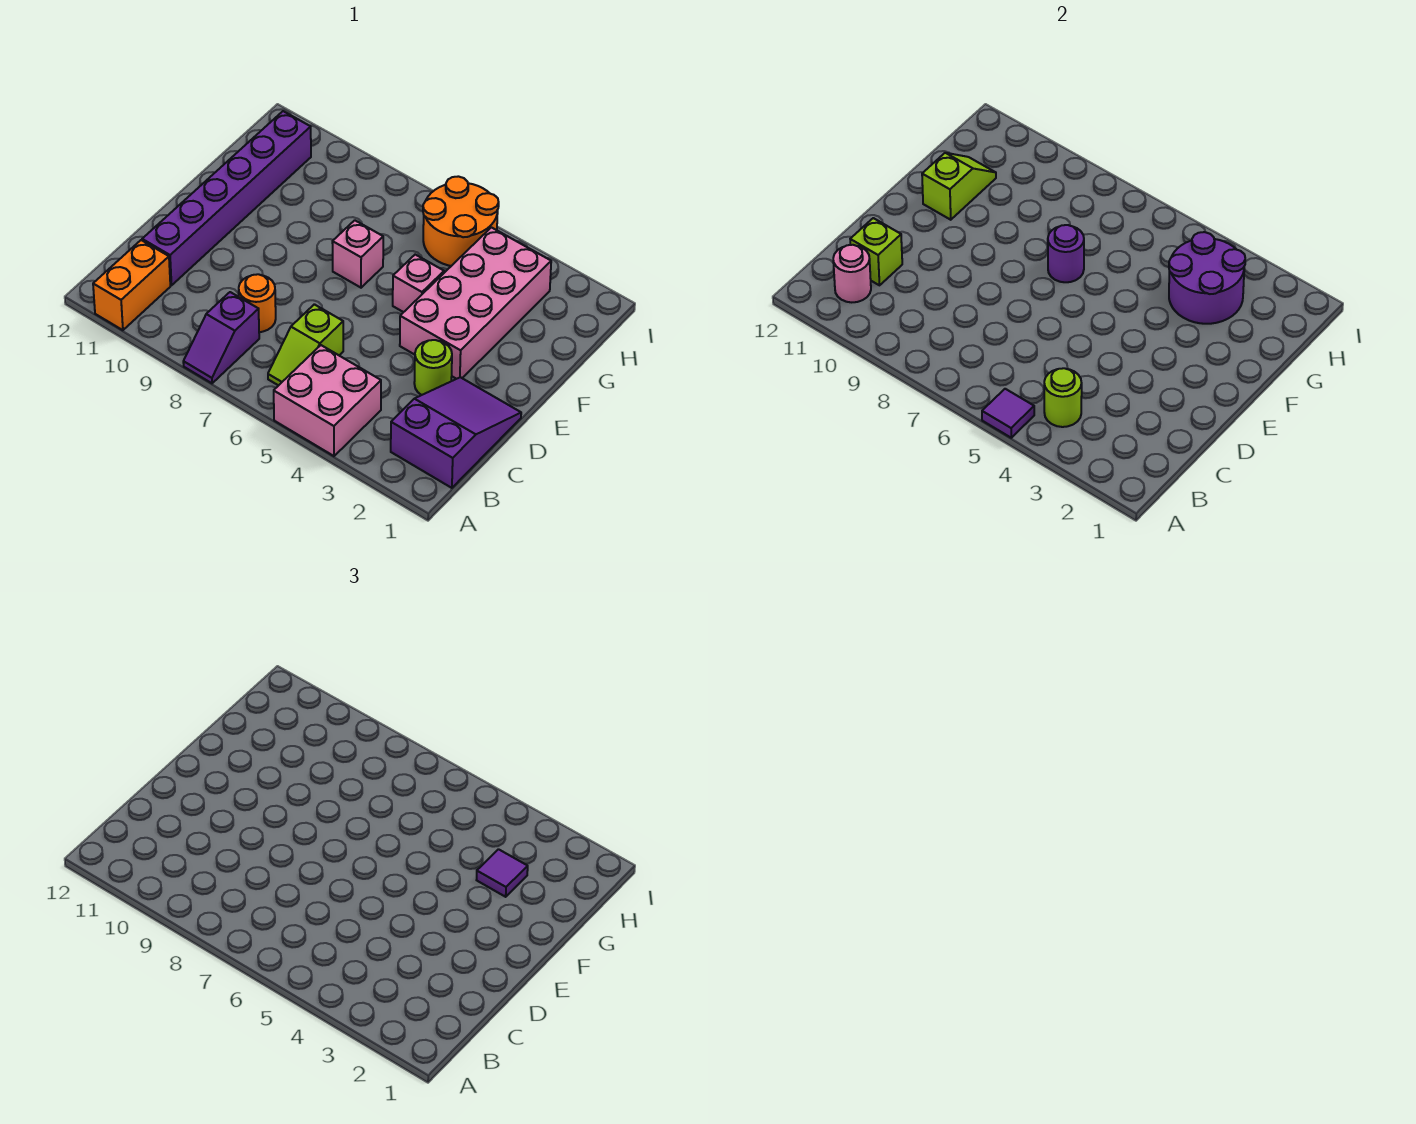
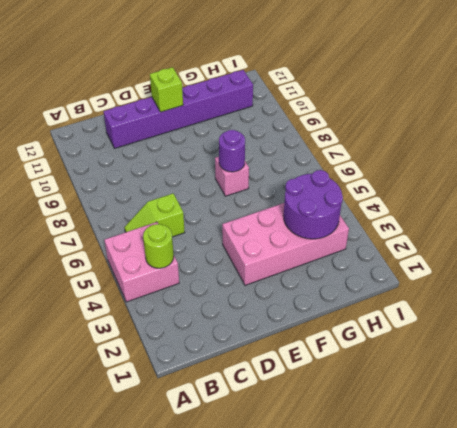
lime brick E11 level 2 -> lime brick C11 level 2
none -> purple slope A8:B8 level 1 top B
none -> orange brick A11:B11 level 1
none -> purple slope B1:D2 level 1 top B

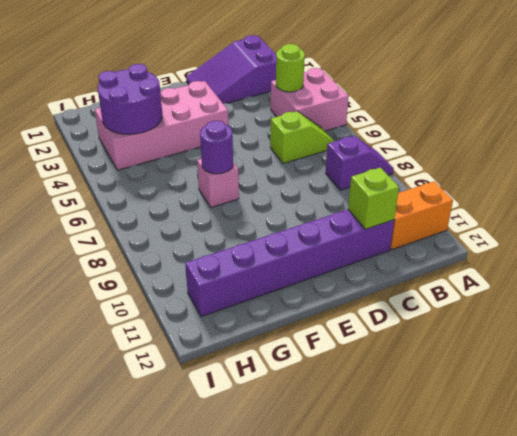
none -> orange round brick C8 level 1
none -> lime round brick D3 level 1
none -> pink brick F5 level 1

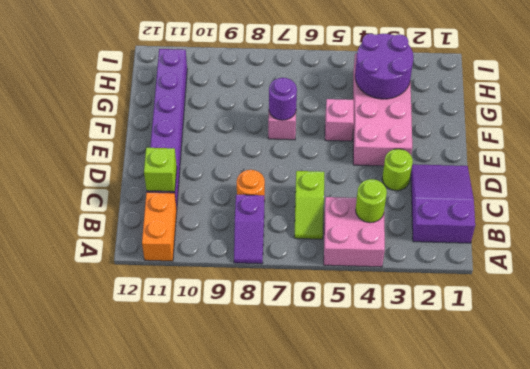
none -> orange round brick H5:I6 level 1
none -> purple tile A5 level 2
none -> pink round brick B11 level 2

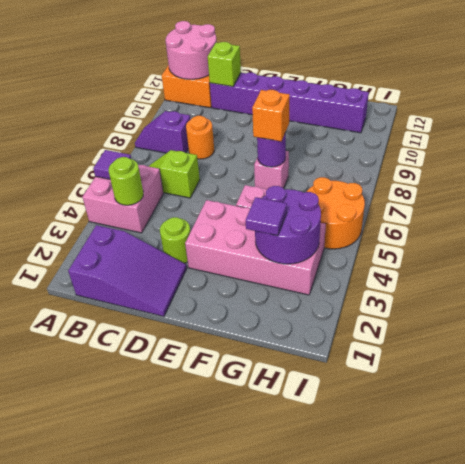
pink round brick A11:B12 level 2 -> pink round brick B11 level 2
orange brick F7 level 3 -> none
none -> lime slope F11:G11 level 2 top F

